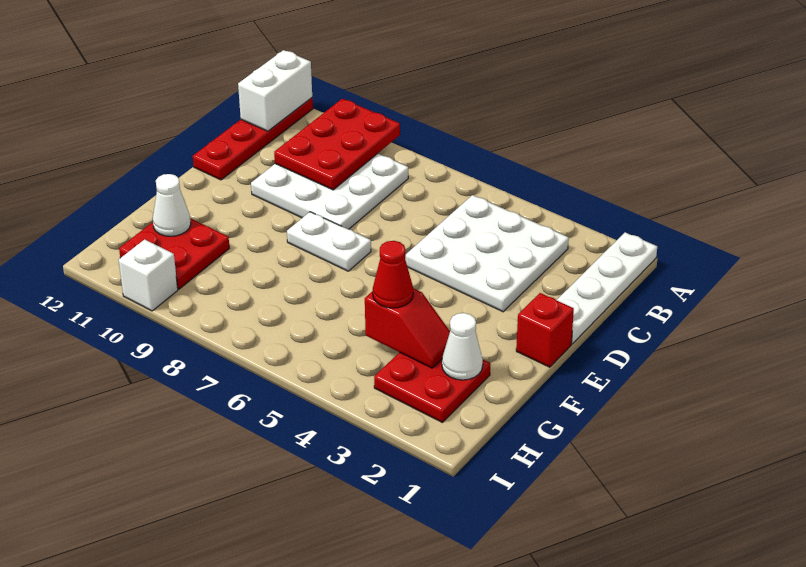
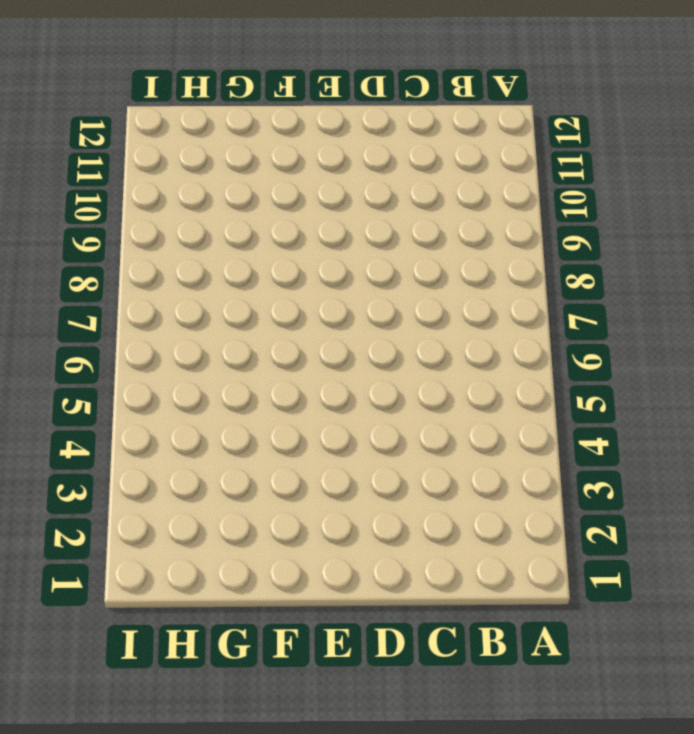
none -> white plate A1:D1 level 1
none -> red plate A12:D12 level 1
none -> white plate B3:D5 level 1

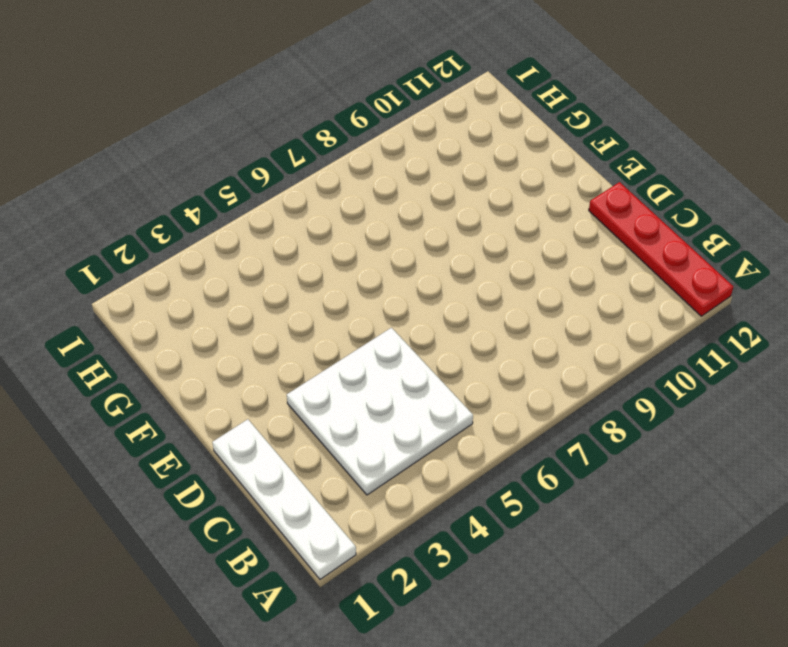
none -> white plate B8:D10 level 1
none -> red brick E1 level 1
none -> white plate E7:E8 level 1

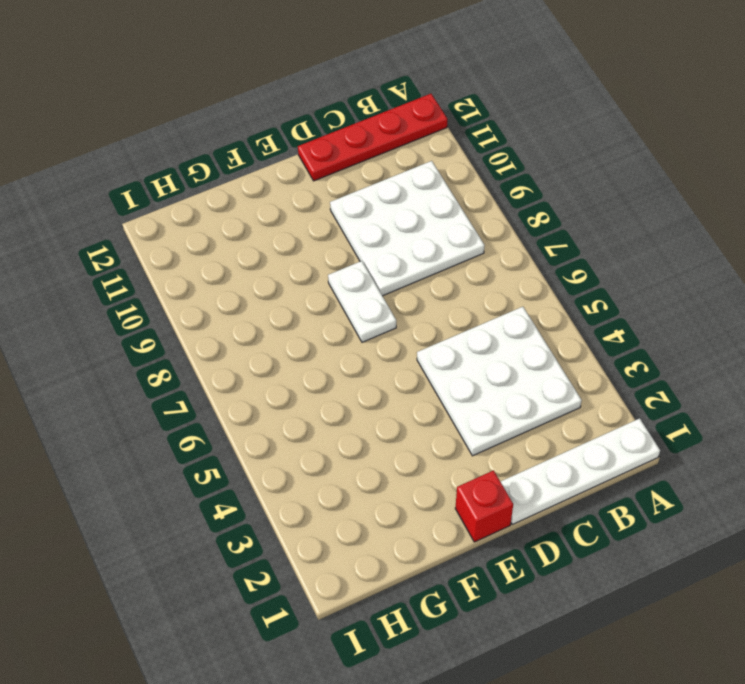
none -> red plate G2:H3 level 1
none -> red plate G10:H11 level 1
none -> white brick I10 level 1

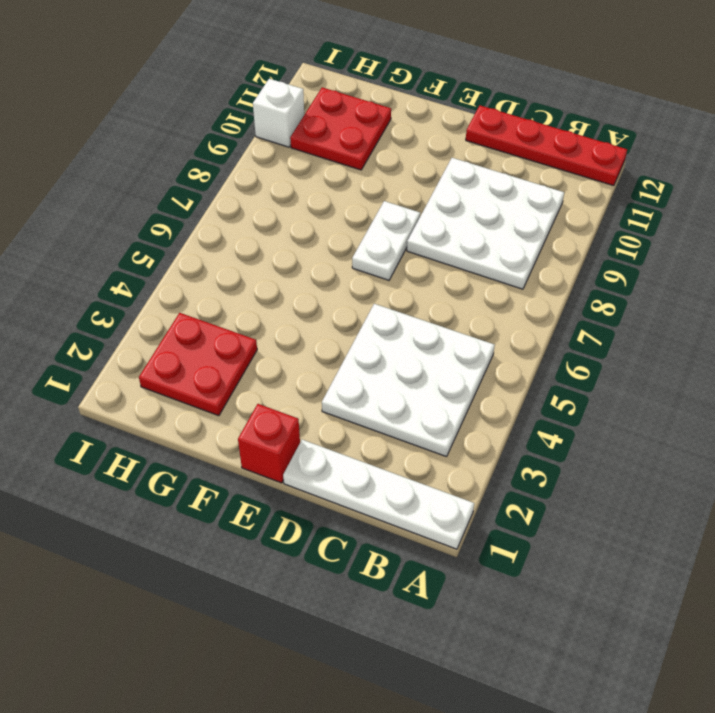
none -> red plate A9:C10 level 2
none -> white brick A12:B12 level 2
none -> white cone G2 level 2

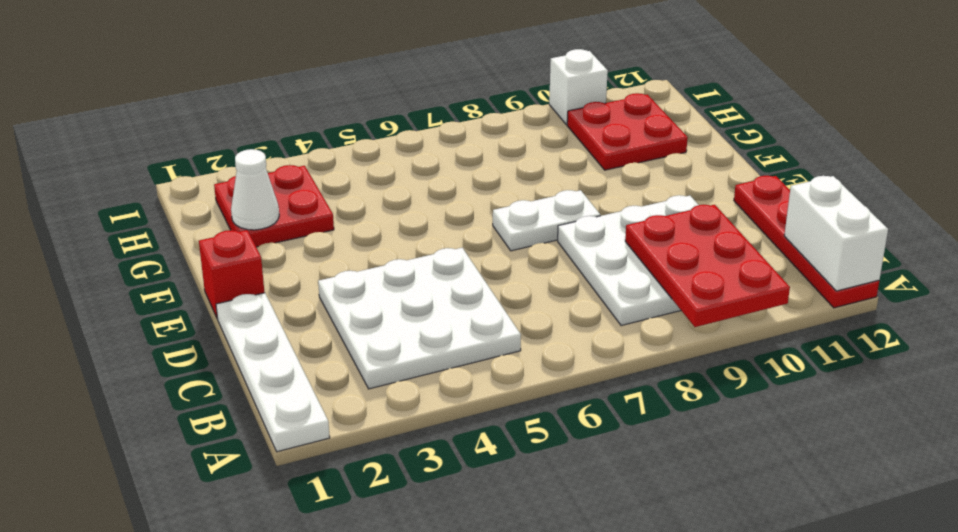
none -> red slope G3:G4 level 2 top 4
none -> white cone G11 level 2
none -> red cone G4 level 3

